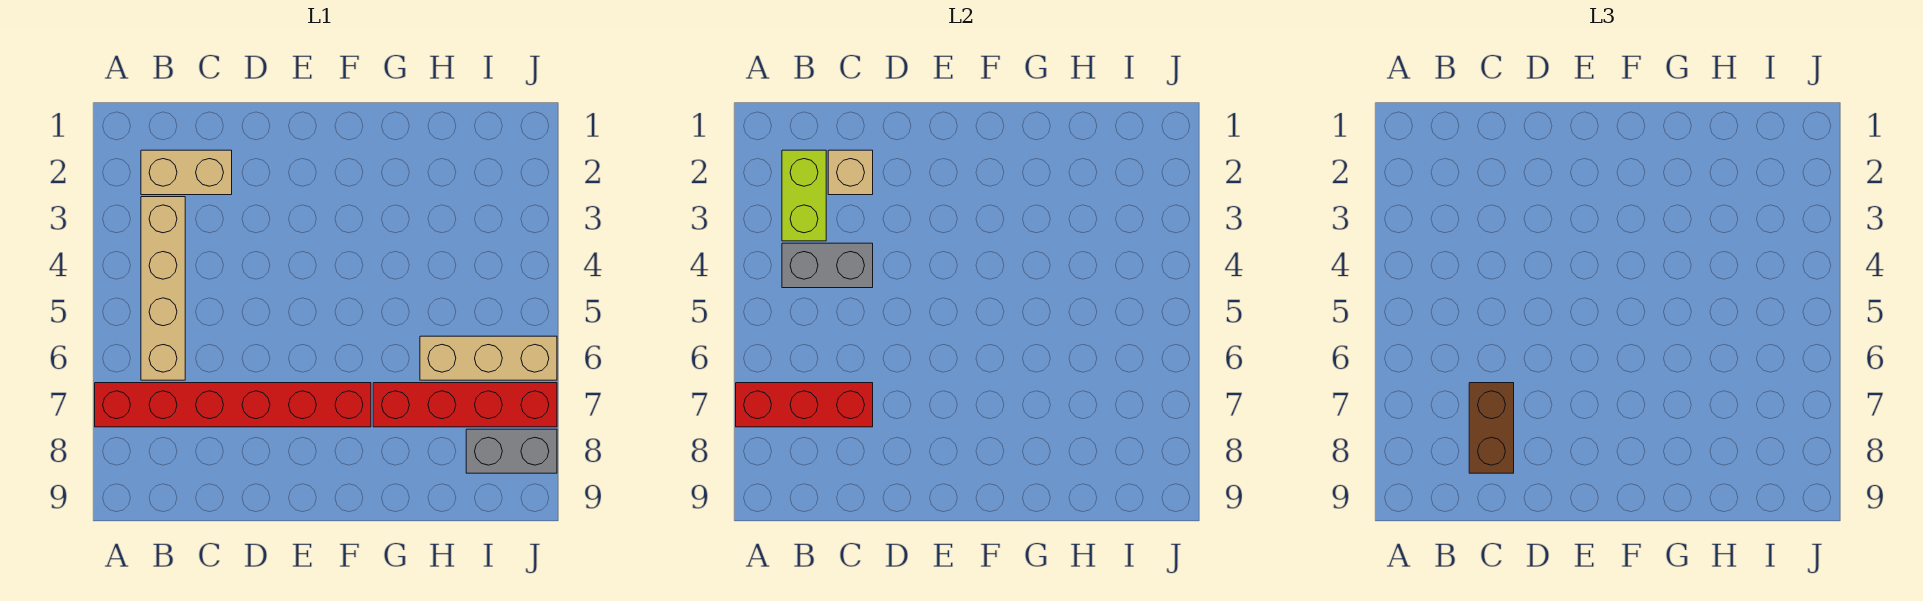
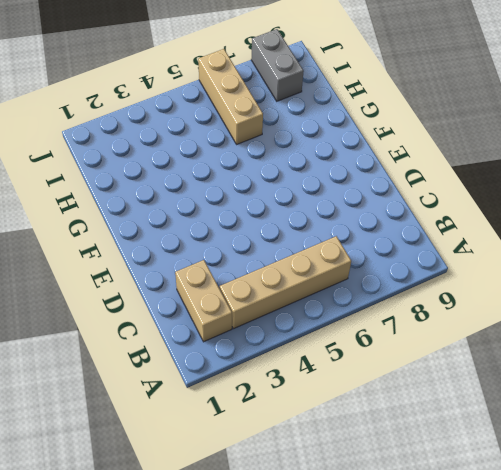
none -> red brick A7:F7 level 1
none -> red brick G7:J7 level 1

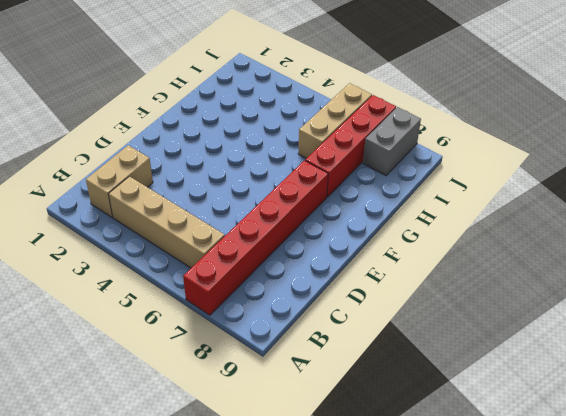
none -> red brick A7:C7 level 2
none -> lime brick B2:B3 level 2

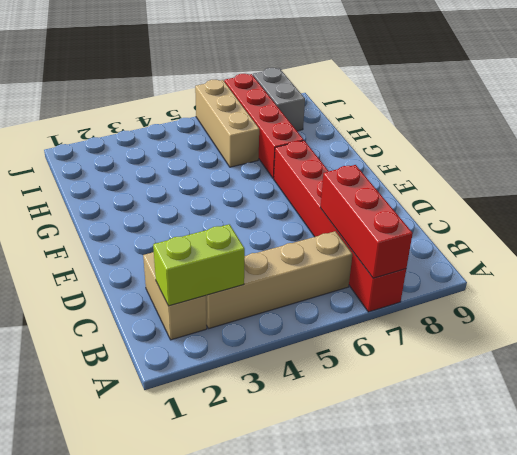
none -> grey brick B4:C4 level 2
none -> tan brick C2 level 2

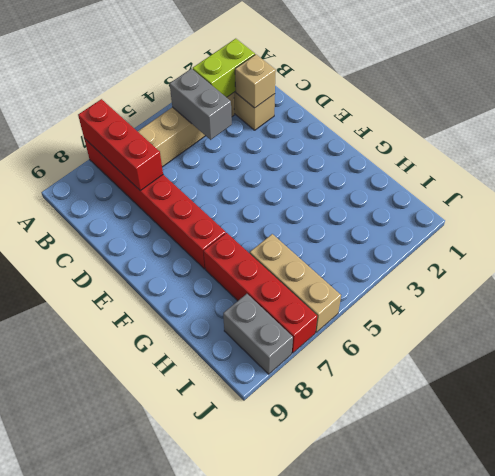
none -> brown brick C7:C8 level 3

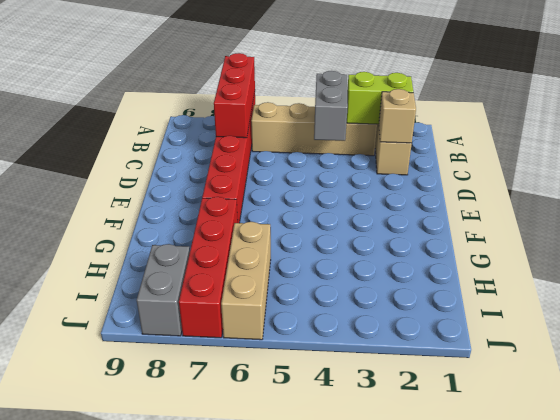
none -> brown brick C7:C8 level 3

